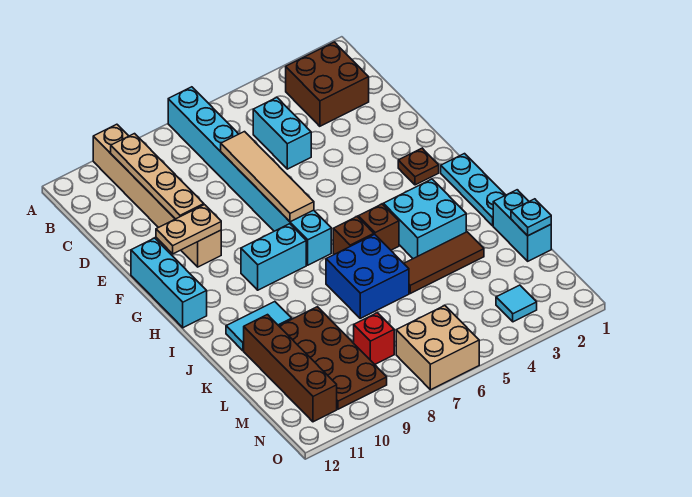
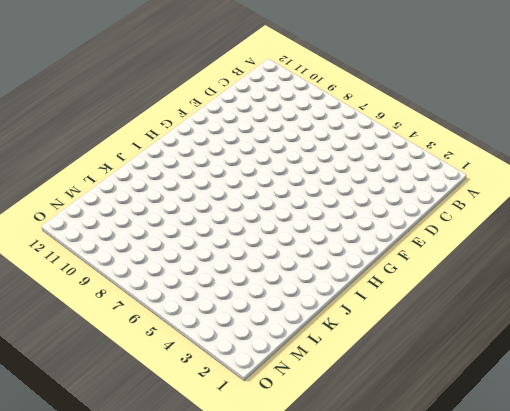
none -> cyan brick A7:H7 level 1
none -> tan brick A10:F10 level 1
none -> brown brick B2:C3 level 1

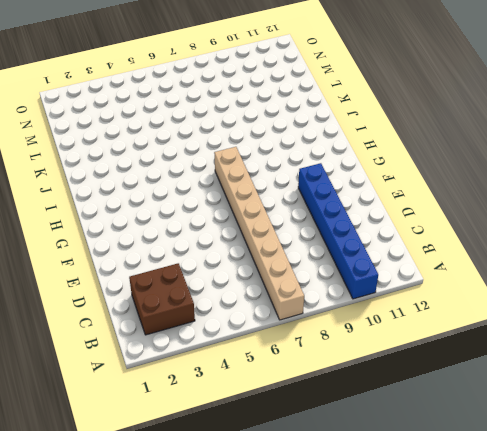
tan brick A7:H7 level 1 -> cyan brick A7:H7 level 1
blue brick A10:F10 level 1 -> tan brick A10:F10 level 1
none -> cyan brick C5:D5 level 1
none -> cyan brick F12:H12 level 1
none -> brown plate G2 level 1

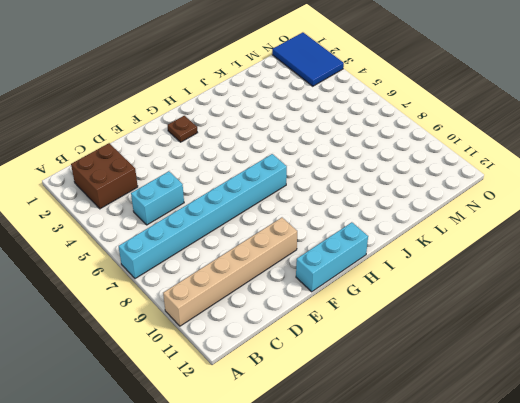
blue tile N1:O3 level 1 -> cyan tile N3 level 1
none -> cyan plate H1:J1 level 1
none -> cyan brick H8:H9 level 1
none -> cyan brick I3:J4 level 1

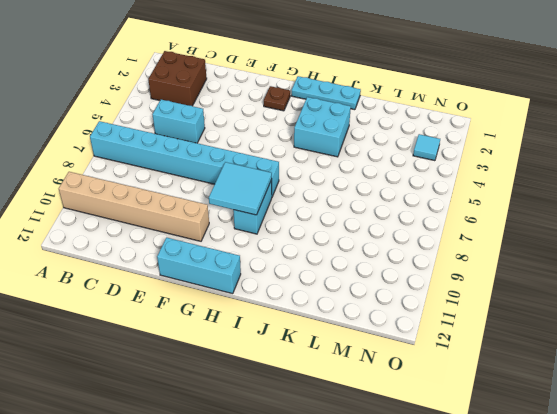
cyan tile G8:H9 level 2 -> none
none -> brown brick I5 level 1
none -> brown brick I6 level 1
none -> blue brick J6:K7 level 1

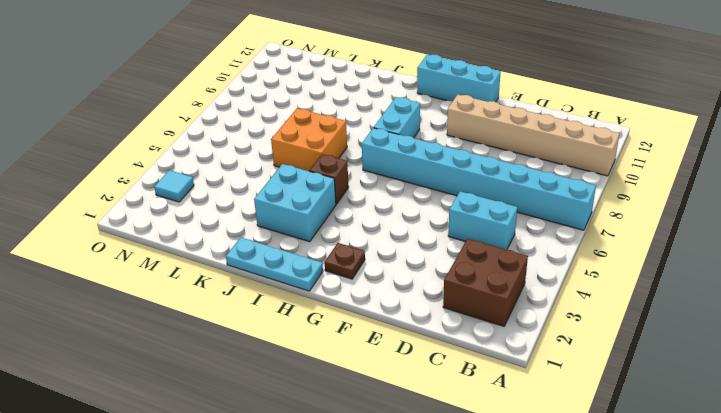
orange brick J6:K7 level 1 -> blue brick J6:K7 level 1
none -> brown brick I6 level 1
none -> cyan tile J10:J11 level 1
none -> cyan brick K1:L1 level 1

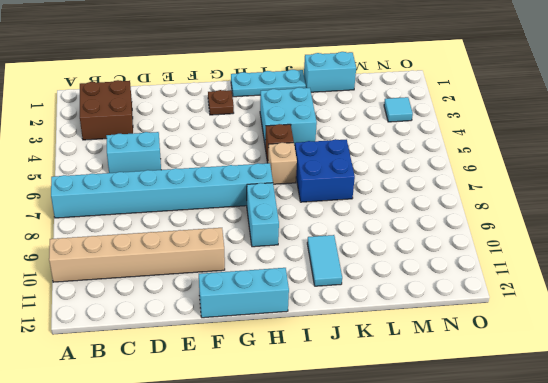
tan brick I6 level 1 -> brown brick I6 level 1
none -> brown tile K3:K5 level 1
none -> brown plate K9:N10 level 1
none -> brown brick K11:N11 level 1

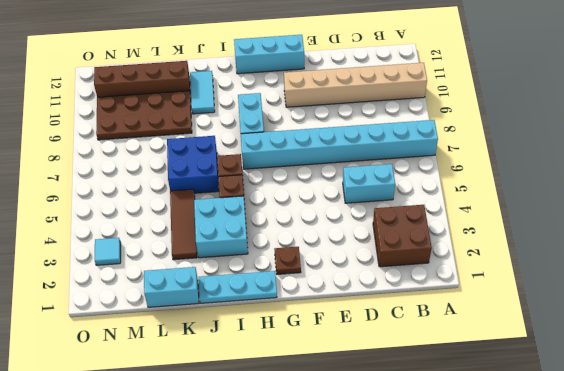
none -> red brick M8 level 1
none -> tan brick N6:O7 level 1
none -> tan plate B10:E10 level 2

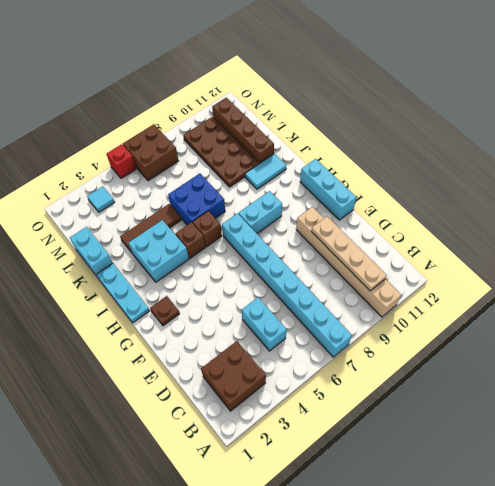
brown brick N6:O7 level 1 -> tan brick N6:O7 level 1
red brick O5 level 1 -> red brick M8 level 1
none -> tan tile D7:G7 level 2
none -> tan plate F10:F11 level 2
none -> cyan plate L1 level 2

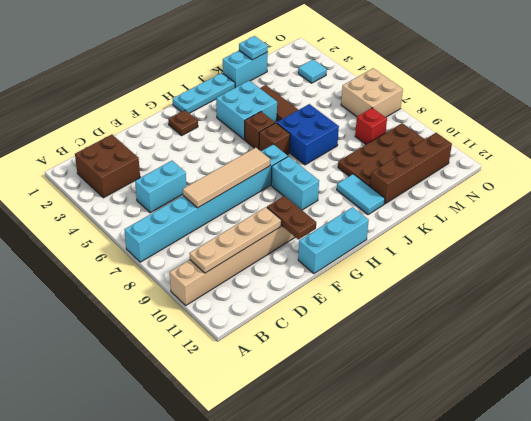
brown plate F10:F11 level 2 -> tan plate F10:F11 level 2

